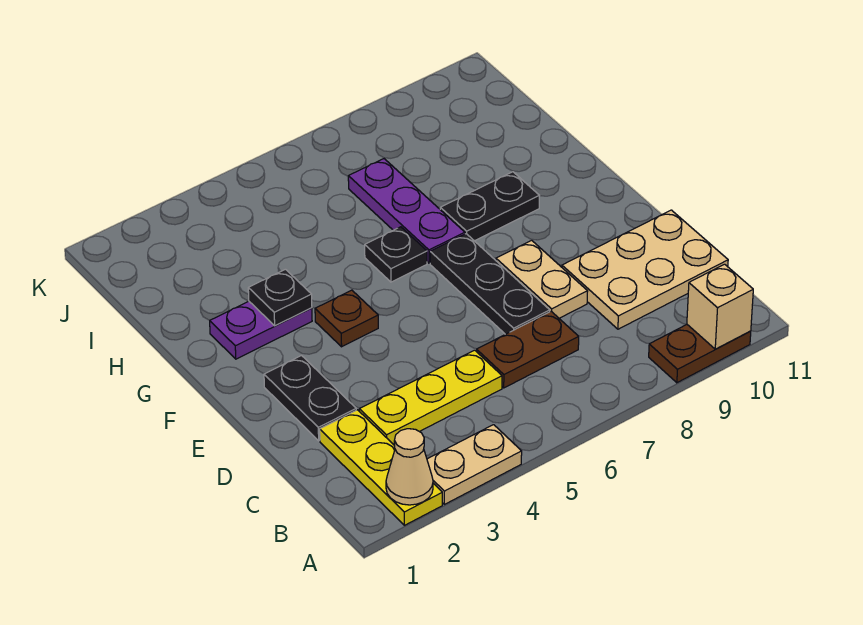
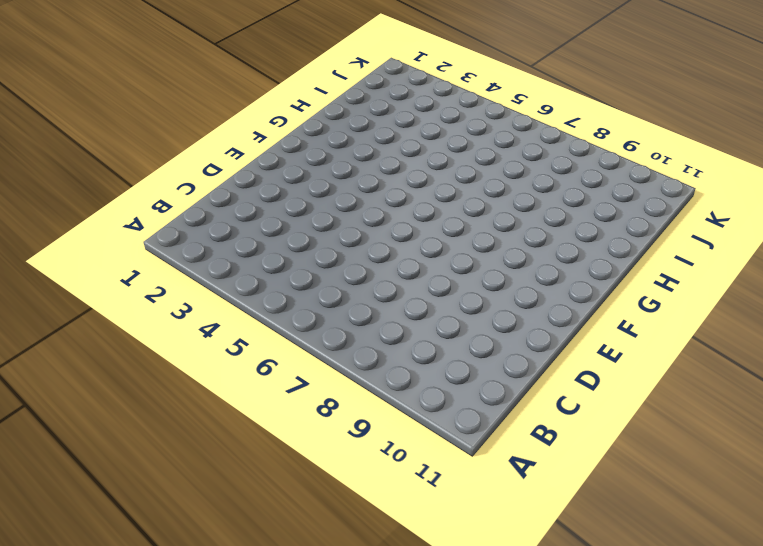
none -> yellow plate A2:C2 level 1
none -> tan plate A3:A4 level 1
none -> brown plate A9:A10 level 1

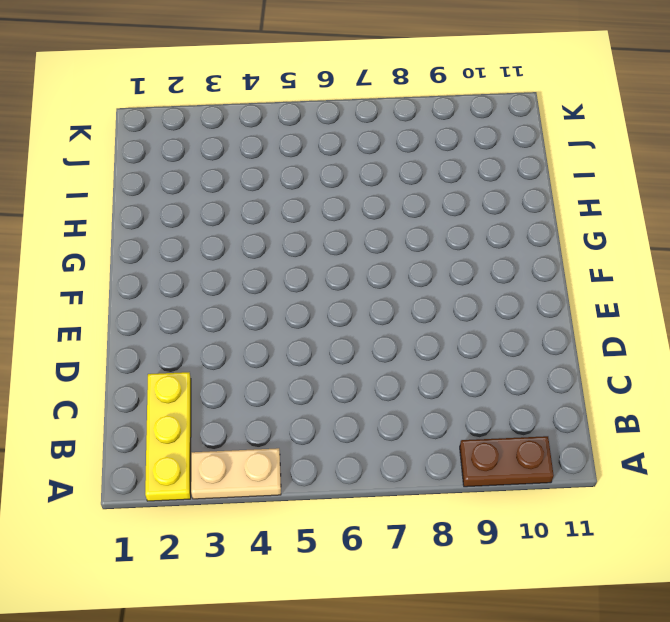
none -> yellow plate C3:C5 level 1
none -> brown plate C6:C7 level 1
none -> tan plate C9:D11 level 1

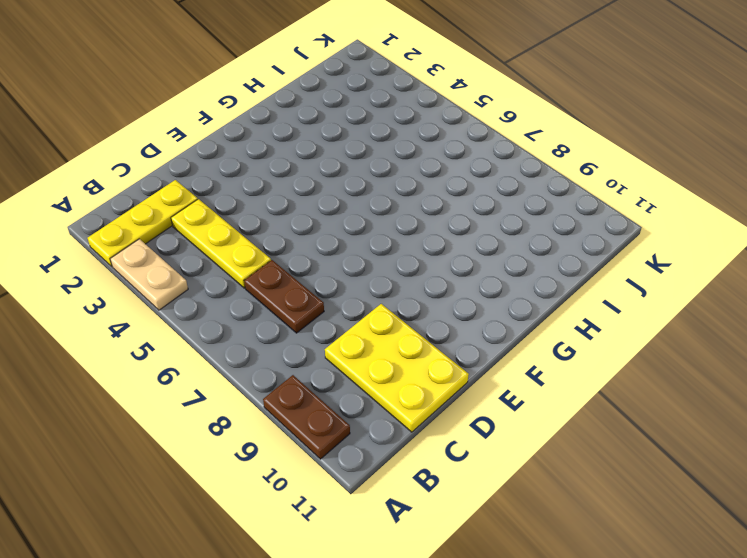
yellow plate C9:D11 level 1 -> tan plate C9:D11 level 1
none -> black plate D2:E2 level 1
none -> black plate D7:F7 level 1
none -> tan plate D8:E8 level 1

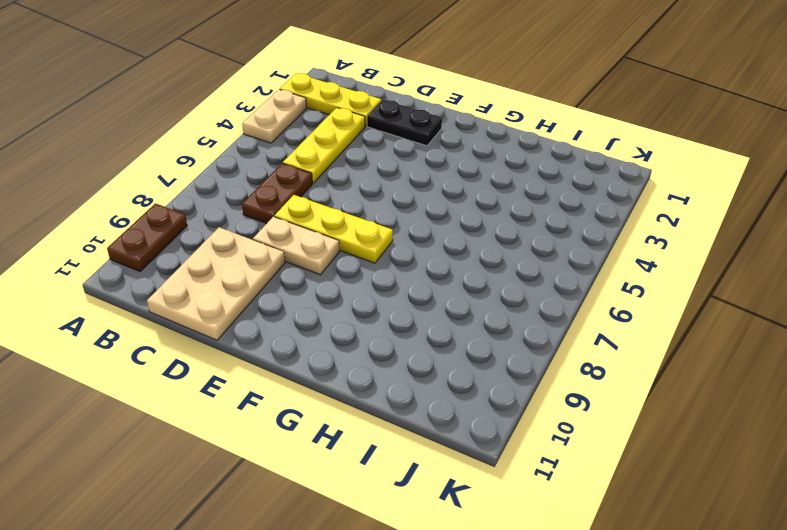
yellow plate D7:F7 level 1 -> black plate D7:F7 level 1
none -> brown plate F4 level 1
none -> purple plate G2:G3 level 1
none -> black plate G6 level 1

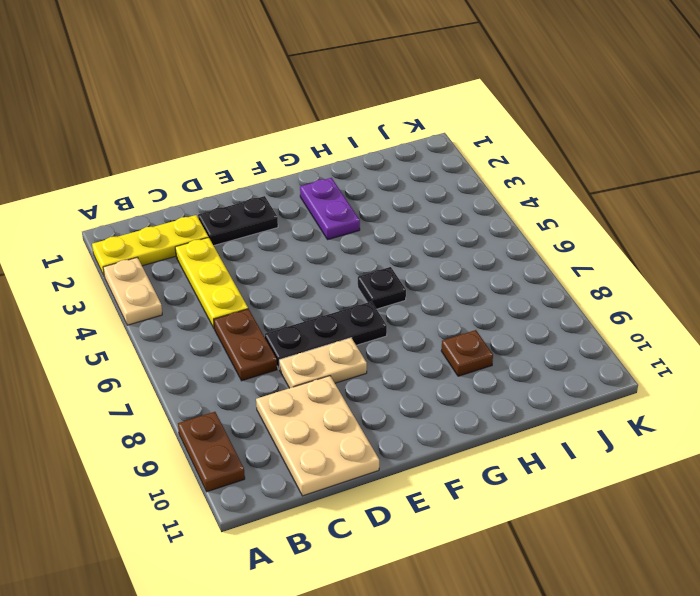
brown plate H9 level 1 -> brown plate F4 level 1
none -> purple plate G7:I7 level 1
none -> black plate G8:G9 level 1
none -> tan cone A2 level 2

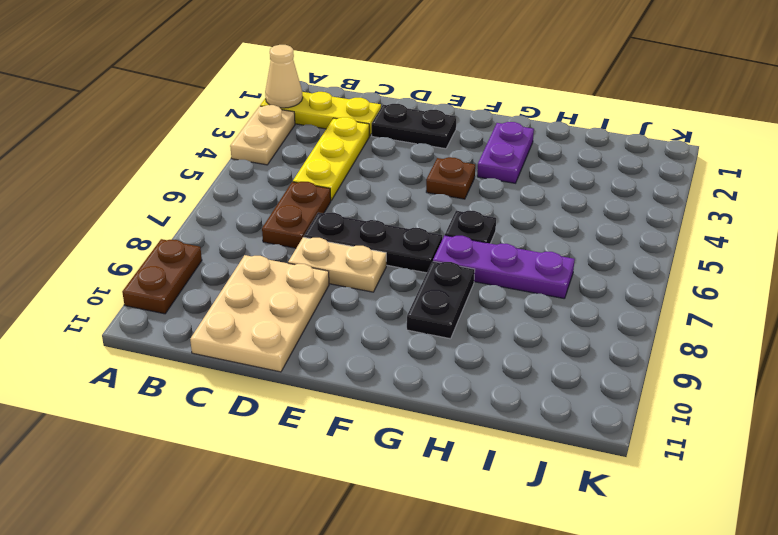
none -> tan brick A10 level 2
none -> black plate G3 level 2

